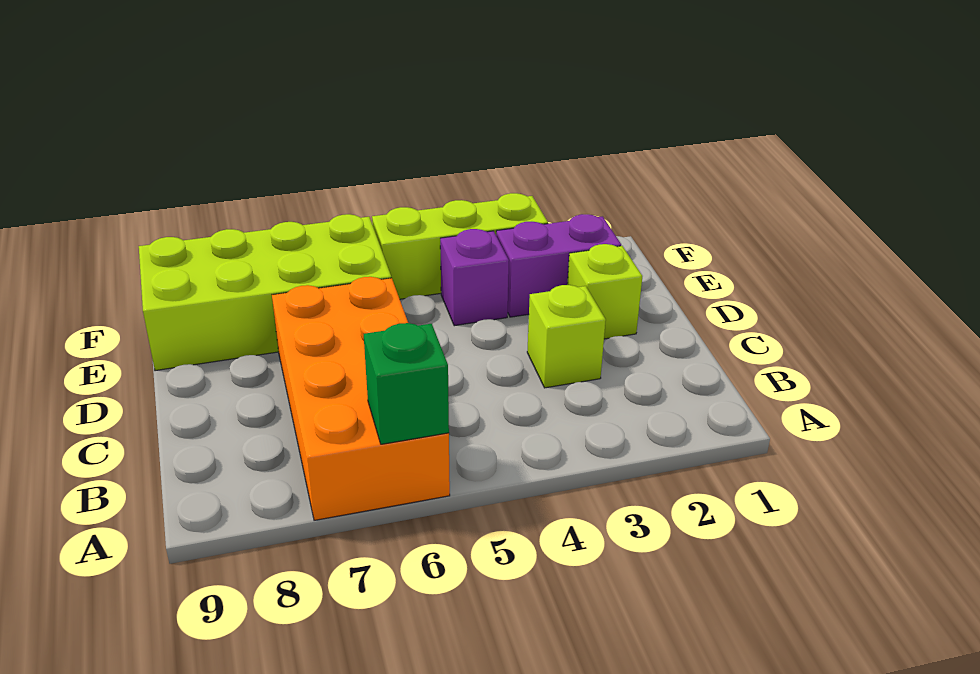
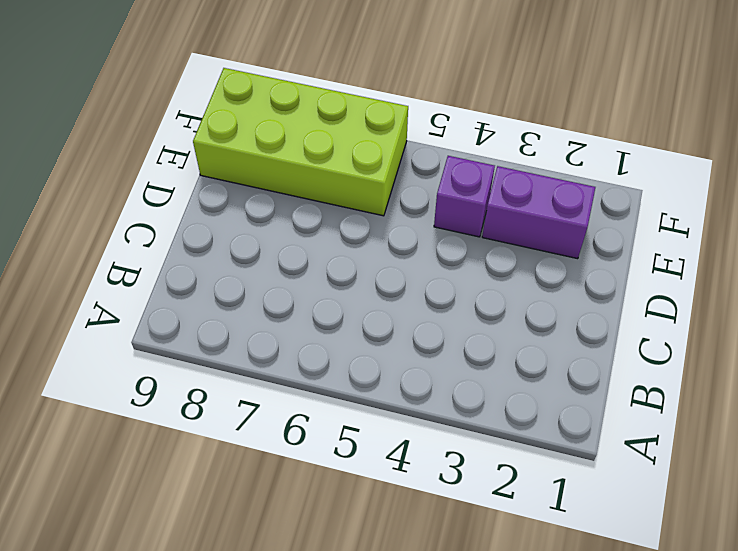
none -> orange brick A6:D7 level 1
none -> lime brick C3 level 1

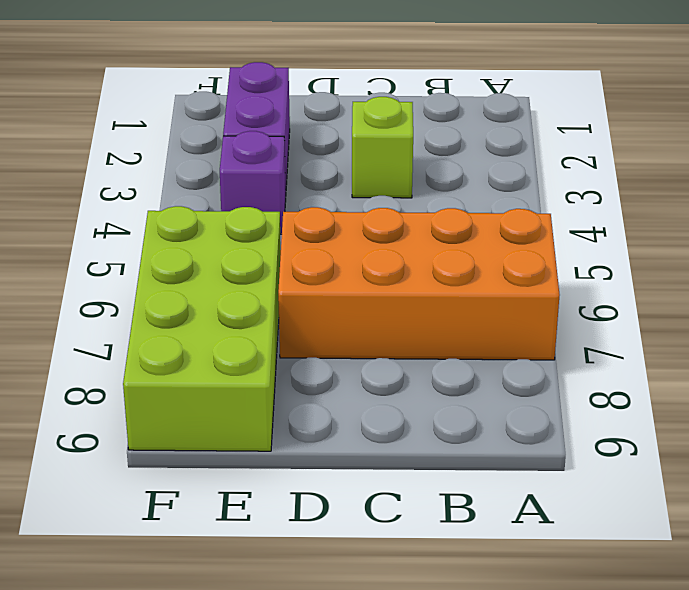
none -> lime brick D2 level 1
none -> lime brick F3:F5 level 1

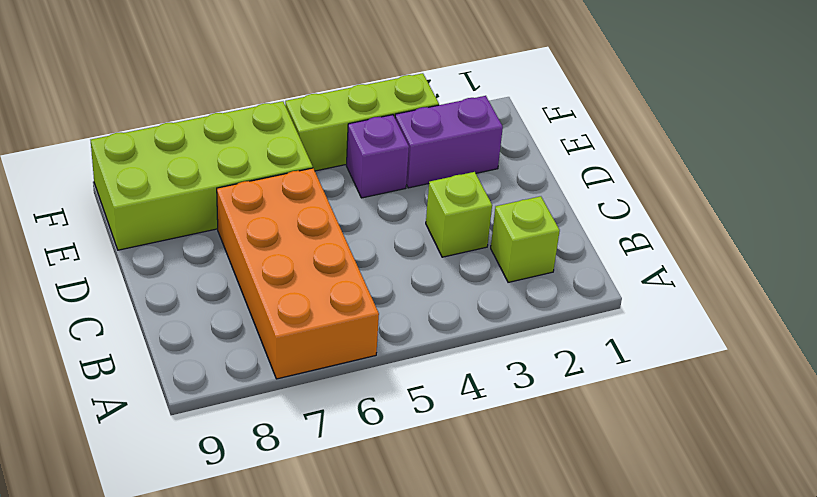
lime brick B2 level 1 -> lime brick D2 level 1
none -> green brick A6 level 2

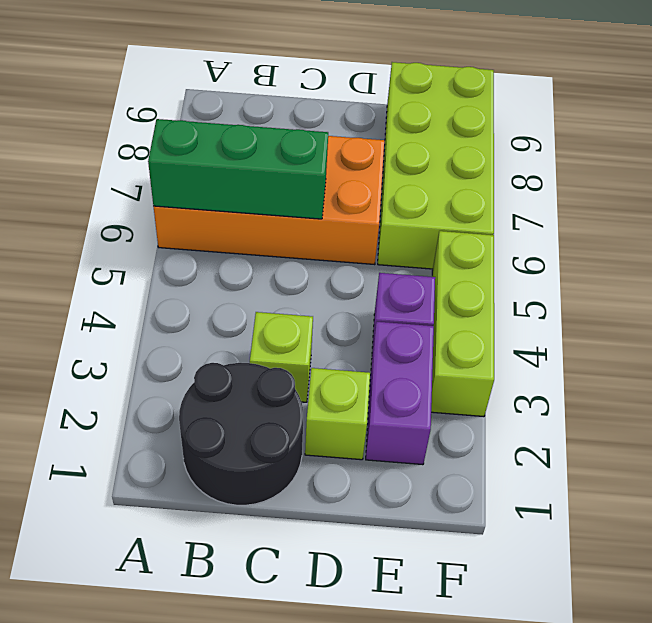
green brick A6:C6 level 2 -> green brick A6 level 2
black round brick B1:C2 level 1 -> none

